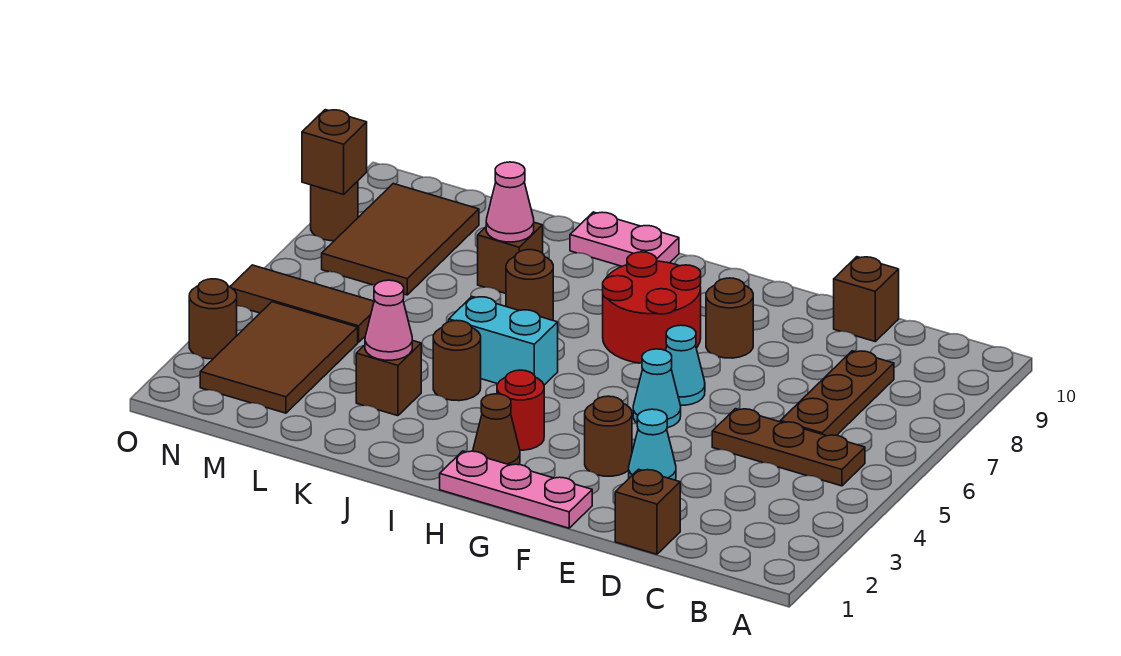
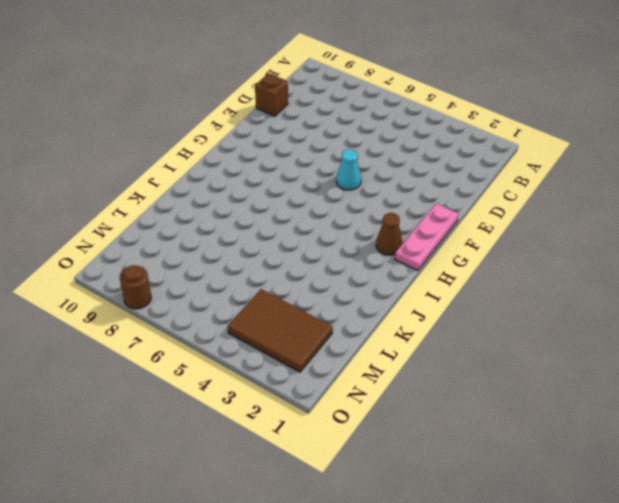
none -> brown plate B5:D5 level 1
none -> brown plate C6:C8 level 1
none -> brown brick D1 level 1

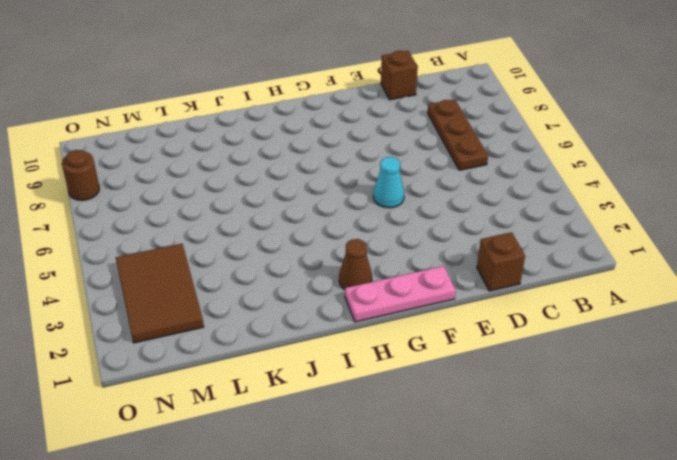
none -> brown plate B5:D5 level 1
none -> cyan cone E3 level 1
none -> brown round brick F3 level 1

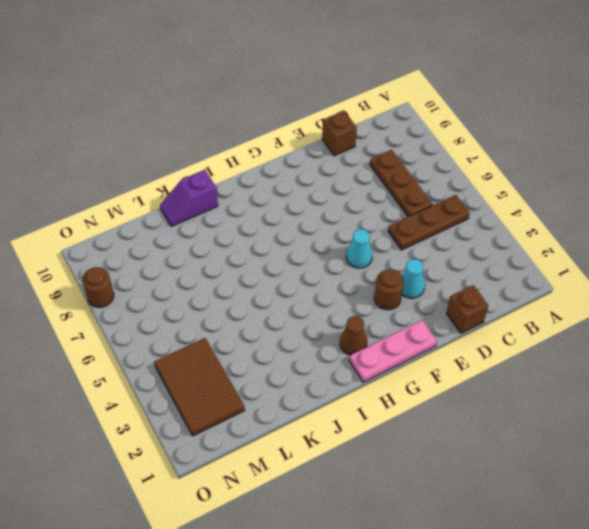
purple slope J10:K10 level 1 top J -> pink plate I10:J10 level 1
none -> cyan cone F6 level 1
none -> brown round brick F8 level 1
none -> red round brick G7:H8 level 1

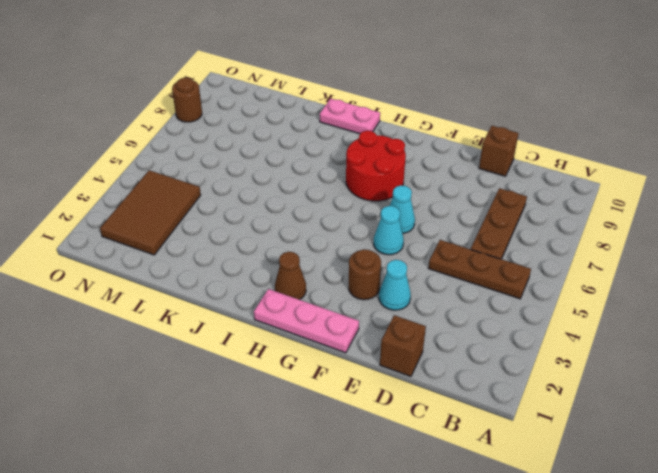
none -> brown round brick F8 level 1
none -> red round brick H3 level 1
none -> cyan brick I5:J5 level 1

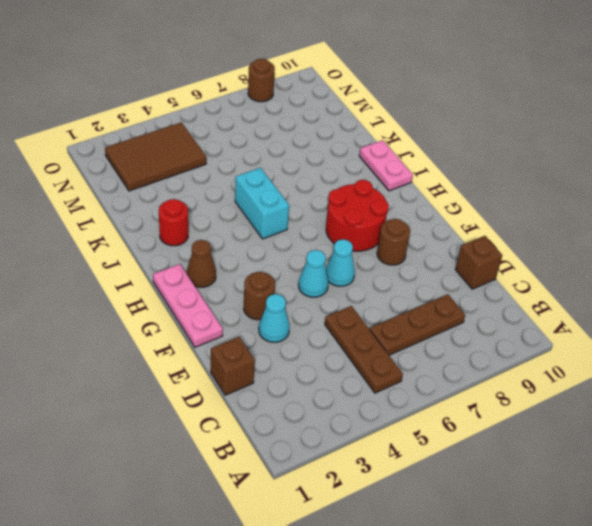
red round brick J2 level 1 -> red round brick H3 level 1
none -> brown round brick J4 level 1
none -> brown round brick J7 level 1
none -> brown brick K3 level 1

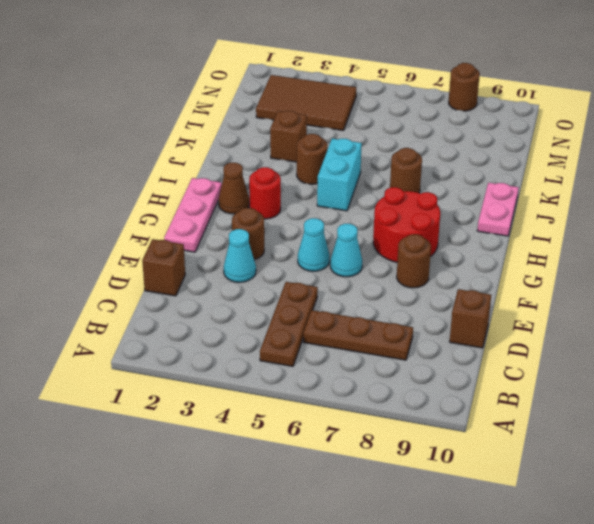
none -> brown brick K8 level 1
none -> brown tile M5:O5 level 1
none -> brown tile M7:N9 level 1

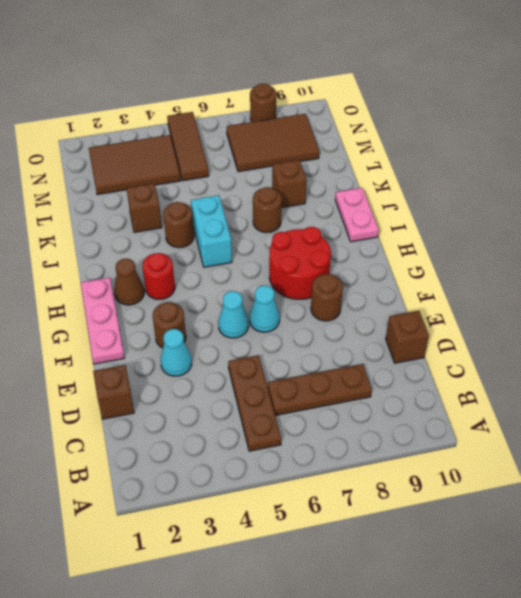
none -> brown round brick O3 level 1
none -> pink cone K3 level 2
none -> pink cone K8 level 2

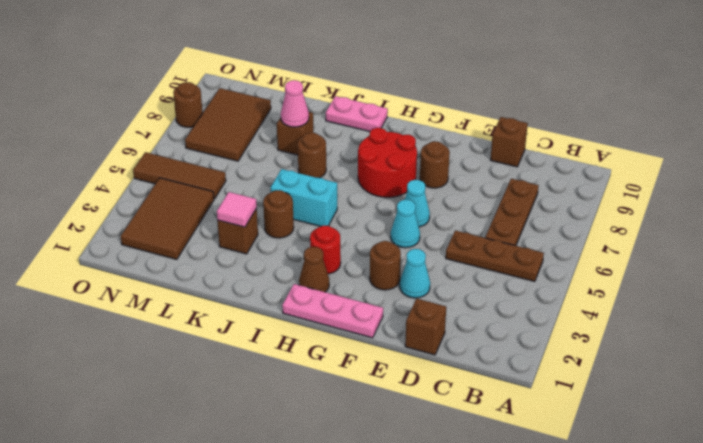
pink tile K3 level 2 -> pink cone K3 level 2
none -> brown round brick O3 level 1
none -> brown brick O8 level 2

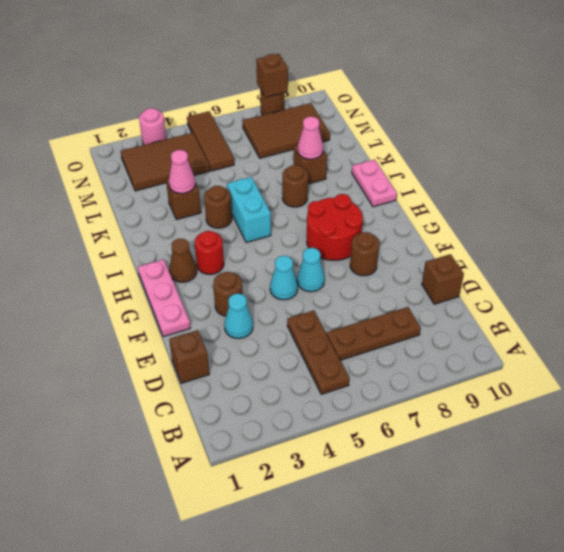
pink round brick O3 level 1 -> brown round brick O3 level 1

